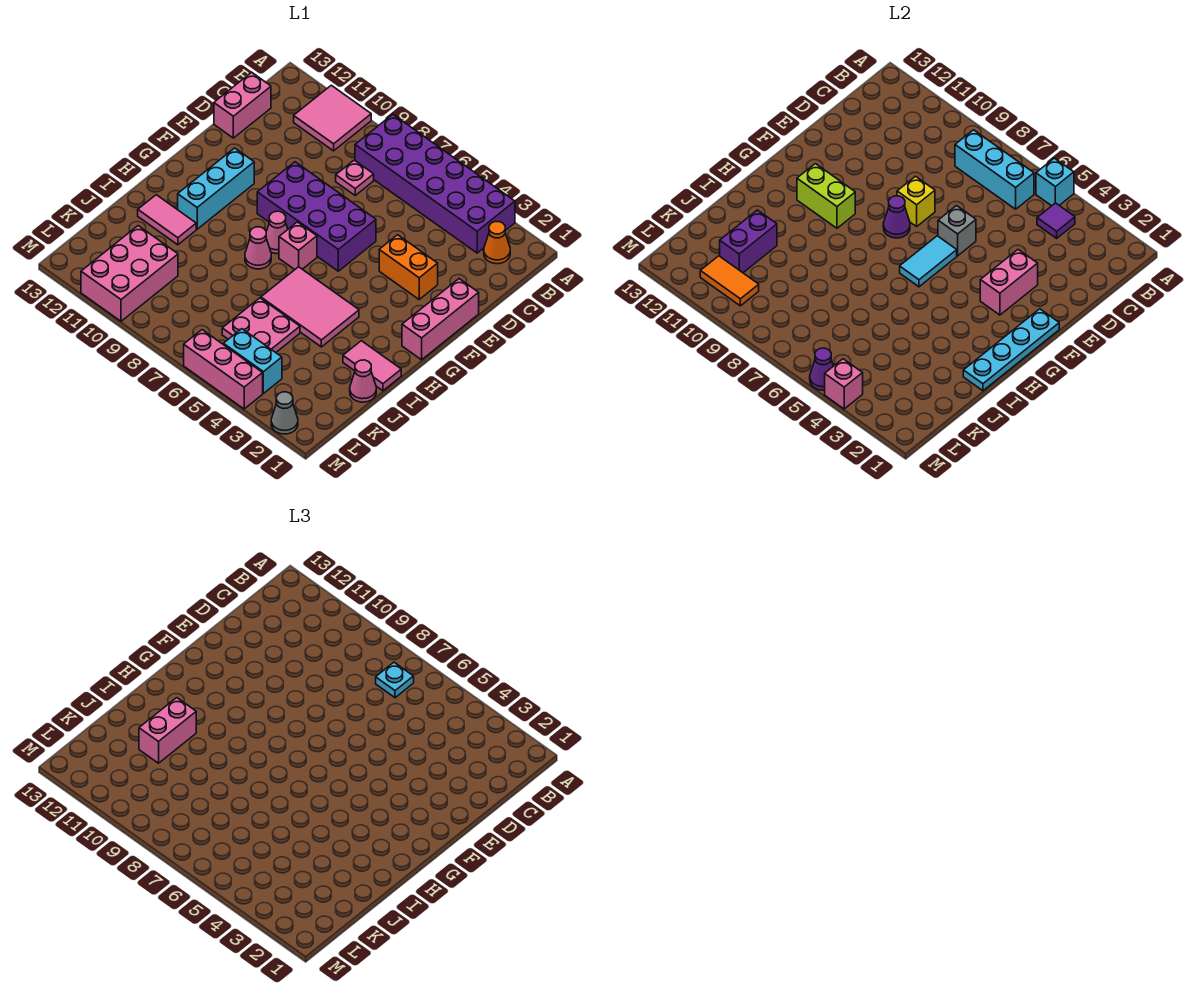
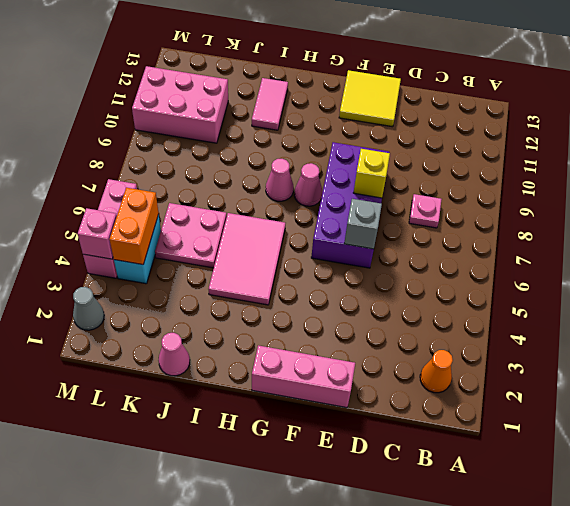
yellow tile E12:F13 level 1 -> none
orange brick L4:L5 level 2 -> orange brick E3:E4 level 1
none -> purple brick A3:B8 level 1
none -> pink tile A10:B11 level 1
none -> pink brick C13:D13 level 1
none -> cyan brick F11:H11 level 1

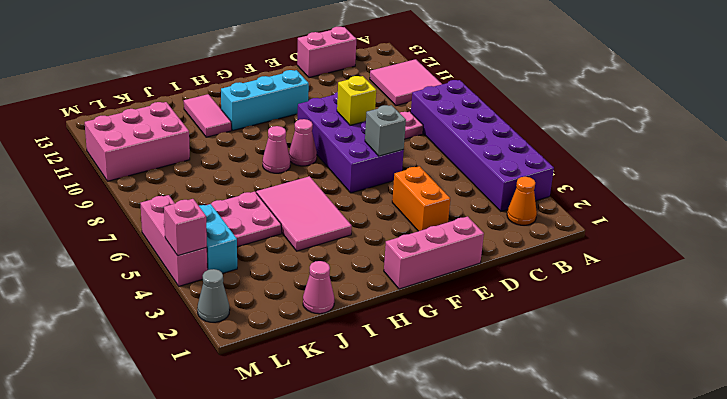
none -> pink brick G7 level 1
none -> pink tile I1:I2 level 1
none -> cyan brick A5 level 2
none -> purple tile B4 level 2

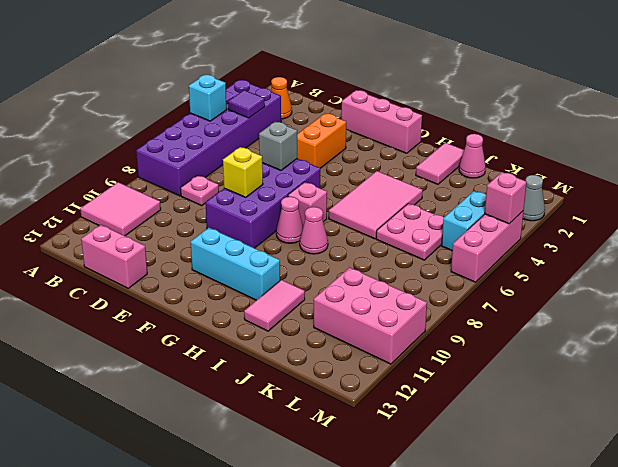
none -> cyan brick B6:B8 level 2
none -> pink brick E3:F3 level 2
none -> cyan plate F1:I1 level 2
none -> cyan tile F6:G6 level 2

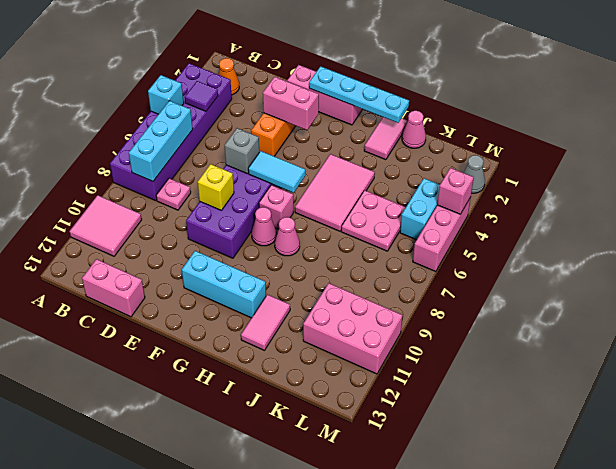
none -> purple cone F8 level 2
none -> lime brick G10:G11 level 2
none -> purple brick J11:K11 level 2
none -> orange tile L10:L11 level 2

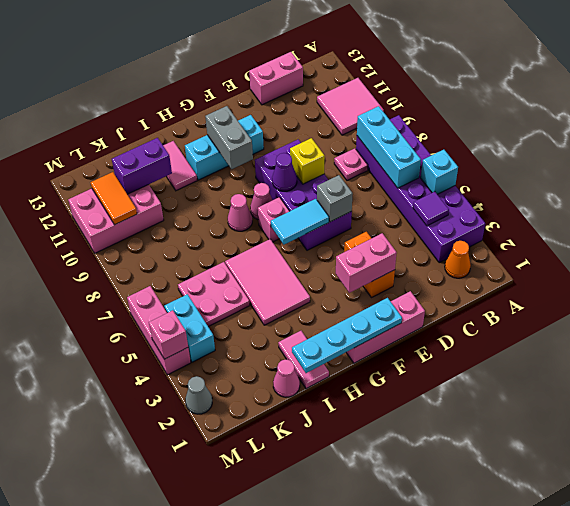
grey brick G10:G11 level 2 -> lime brick G10:G11 level 2
none -> purple cone M5 level 2
none -> cyan plate B7 level 3
none -> pink brick I11:J11 level 3

